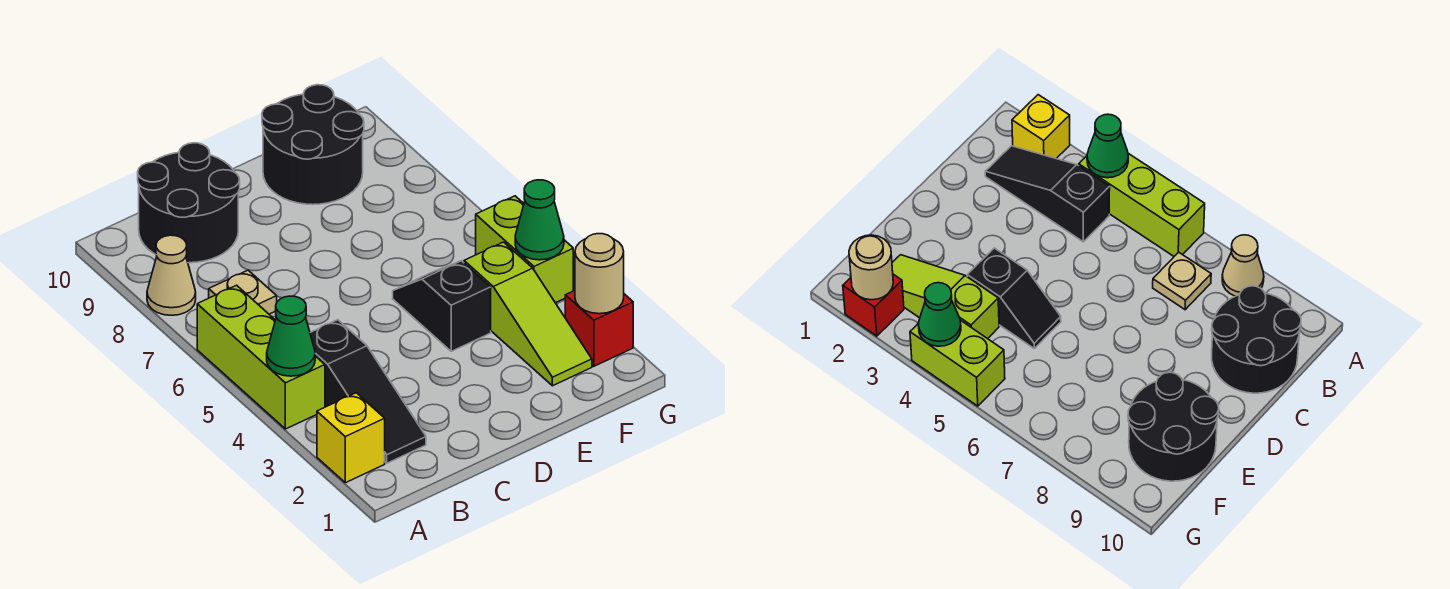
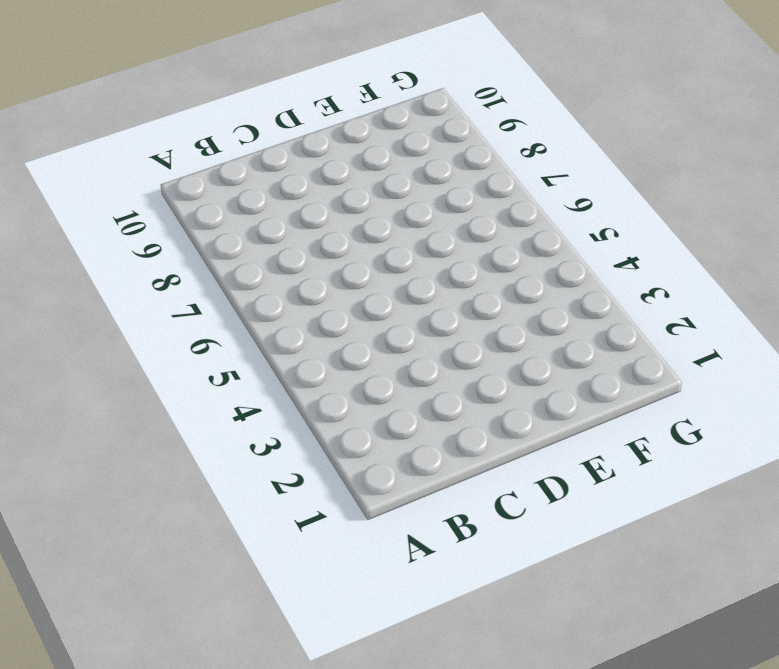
none -> yellow brick A2 level 1
none -> lime brick A4:A6 level 1
none -> tan cone A8 level 1

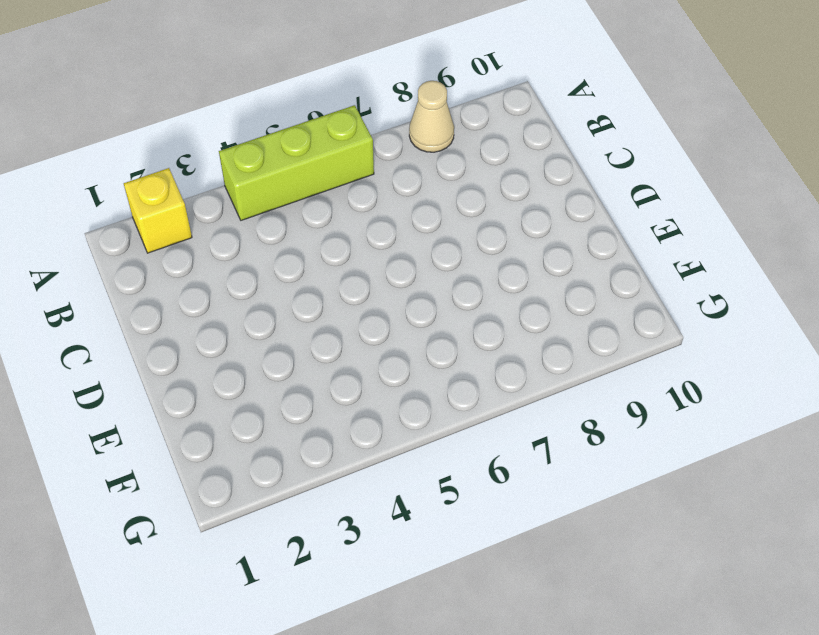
none -> black slope B2:B4 level 1 top 4
none -> tan plate B7 level 1
none -> black round brick B9:C10 level 1

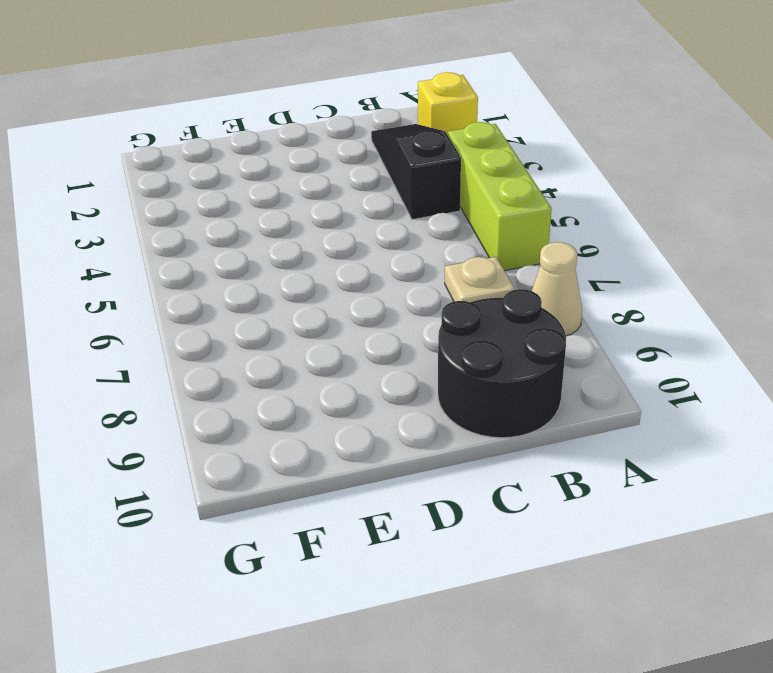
none -> black slope E4:E5 level 1 top 4
none -> black round brick E9:F10 level 1
none -> lime slope F2:F4 level 1 top 4

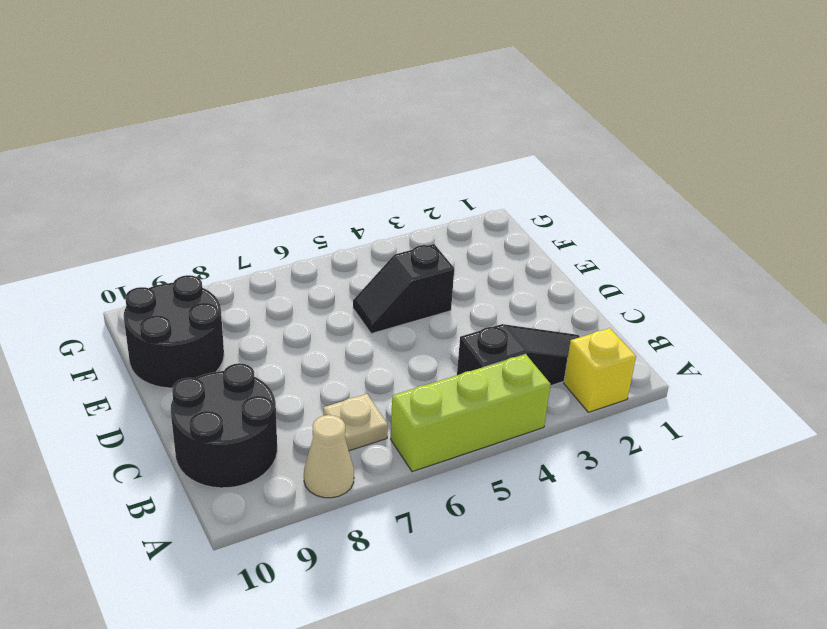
none -> lime slope F2:F4 level 1 top 4
none -> red brick G2 level 1
none -> lime brick G4:G5 level 1

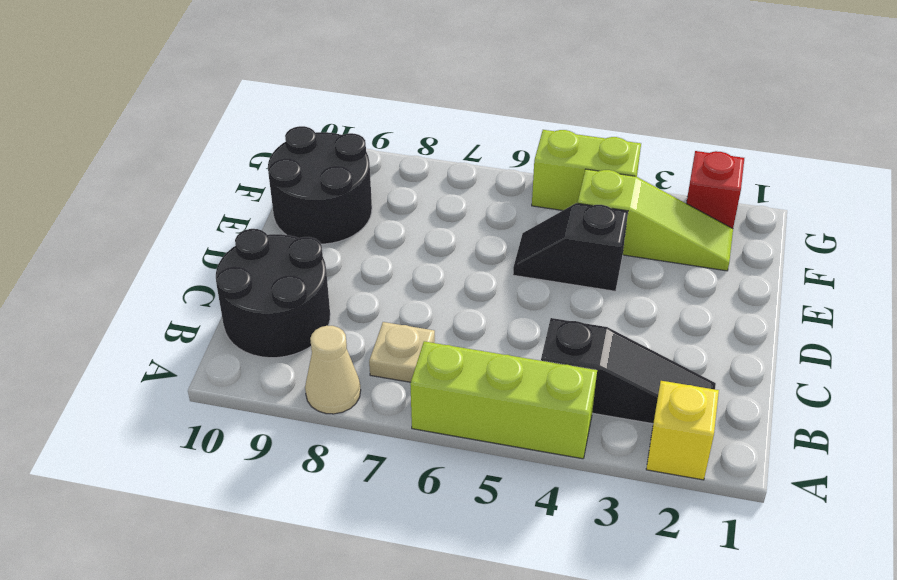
none -> green cone A4 level 2
none -> tan round brick G2 level 2
none -> green cone G4 level 2

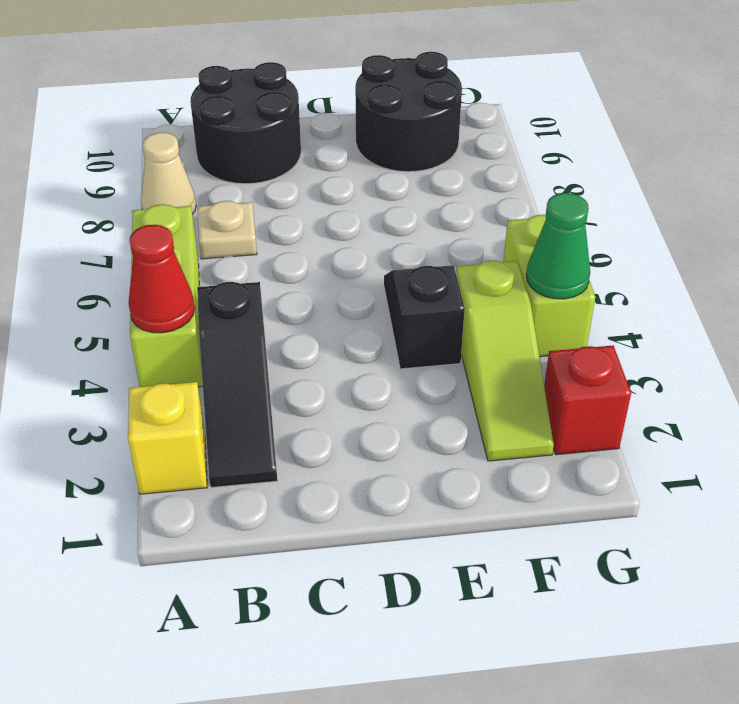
red cone A4 level 2 -> green cone A4 level 2
none -> tan round brick G2 level 2

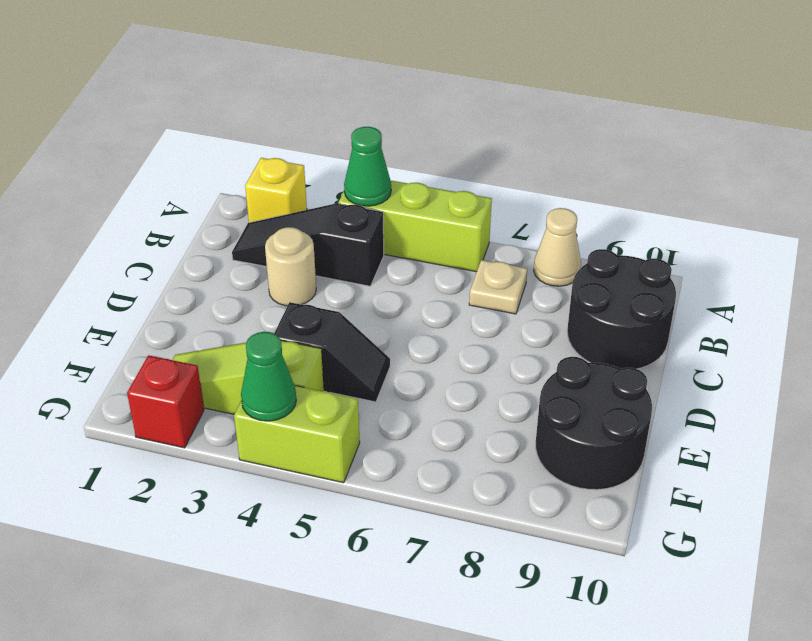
tan round brick C3 level 1 -> tan round brick G2 level 2

